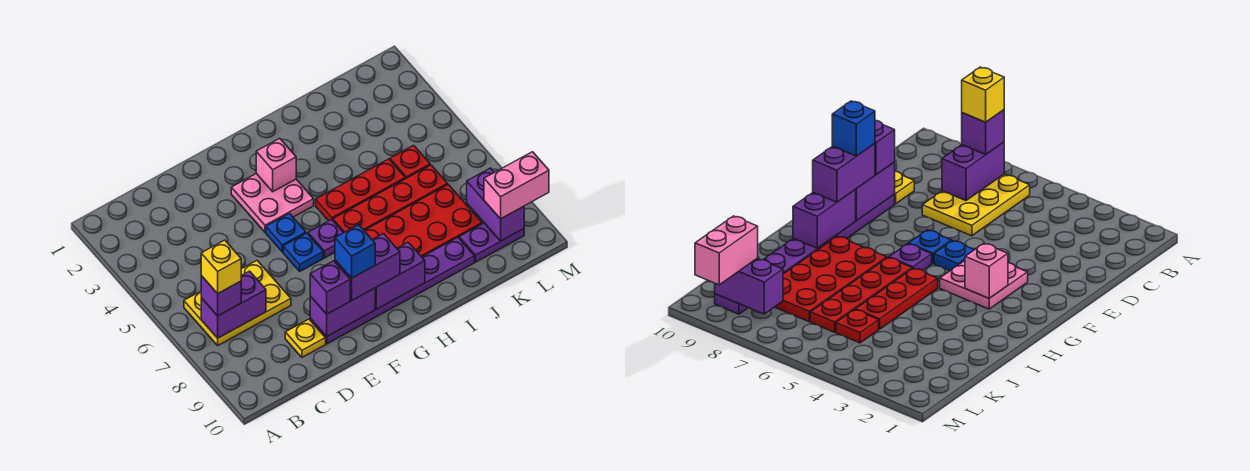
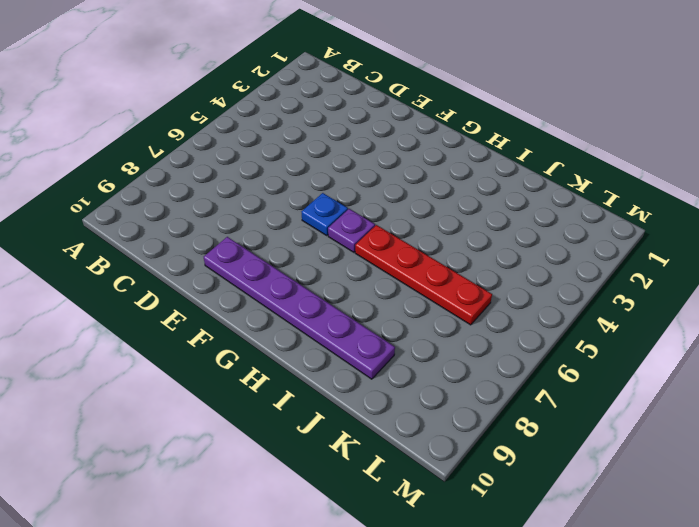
none -> yellow plate B6:D7 level 1
none -> yellow plate D9 level 1
none -> pink plate F3:G4 level 1

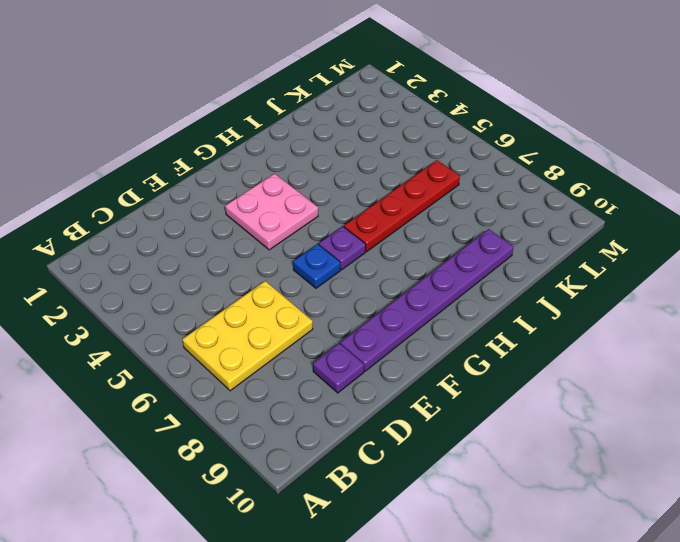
purple plate D9 level 1 -> yellow plate D9 level 1
none -> blue plate F5 level 1
none -> red plate H5:J5 level 1
none -> red plate H7:K8 level 1

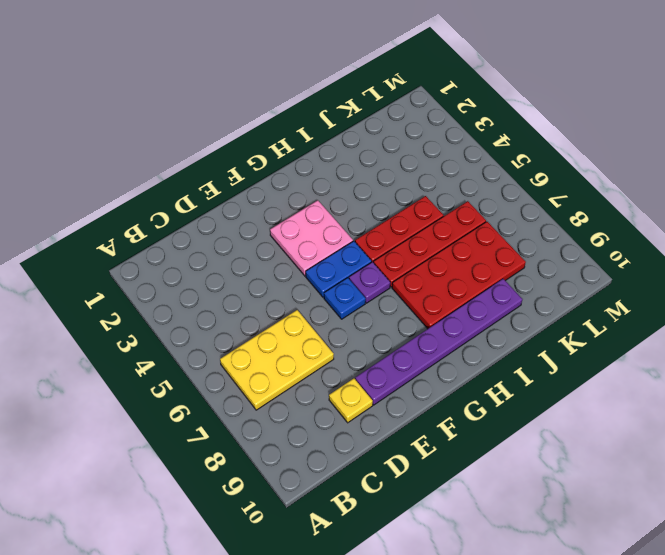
blue plate F5:G5 level 1 -> blue plate F5 level 1
none -> red plate K5 level 1
none -> purple plate K9:L9 level 1
none -> purple brick B7:C7 level 2

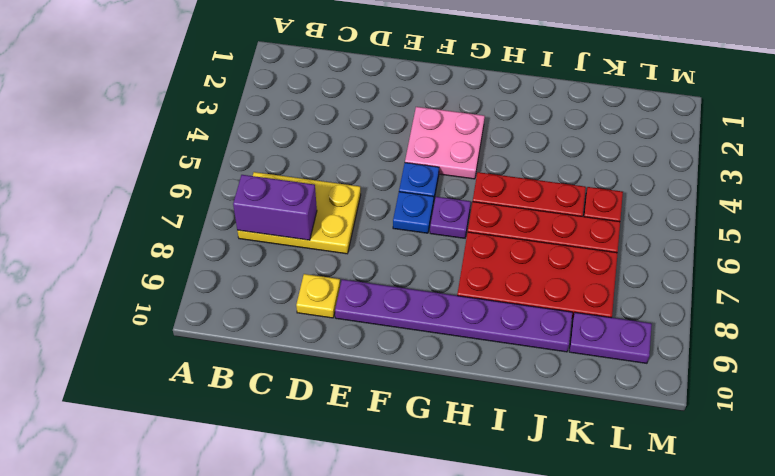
none -> purple brick E9:F9 level 2
none -> pink brick G3 level 2
none -> purple brick G9:H9 level 2

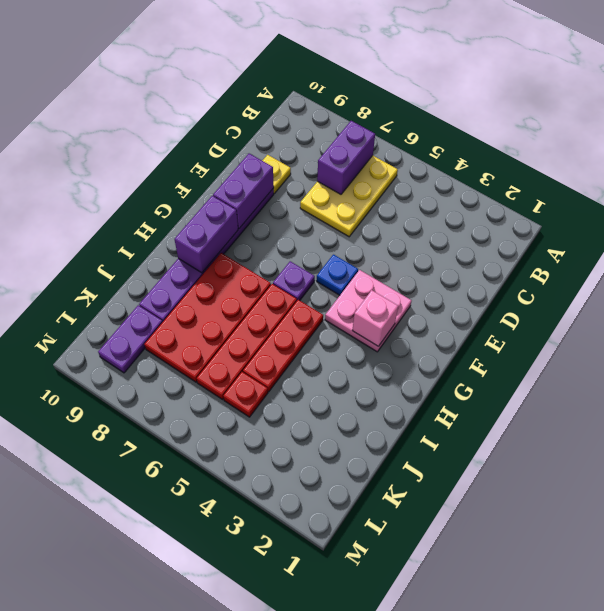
none -> blue plate F6 level 1
none -> purple brick L8:L9 level 2
none -> purple brick B7 level 3

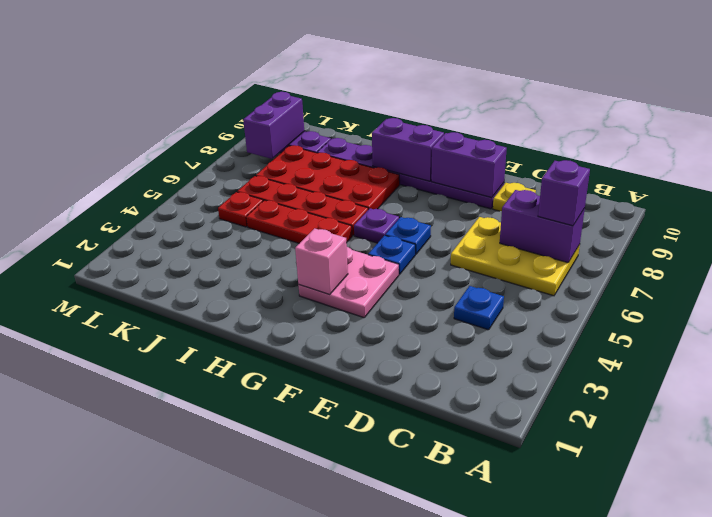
blue plate C4 level 1 -> none
none -> purple brick E9 level 3
none -> purple brick F9:G9 level 3
none -> pink brick L9:M9 level 3

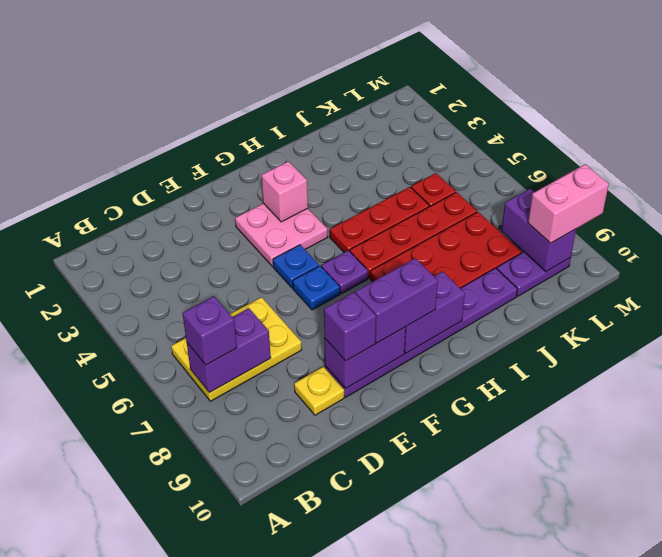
none -> yellow brick B7 level 4
none -> blue brick F9 level 4

